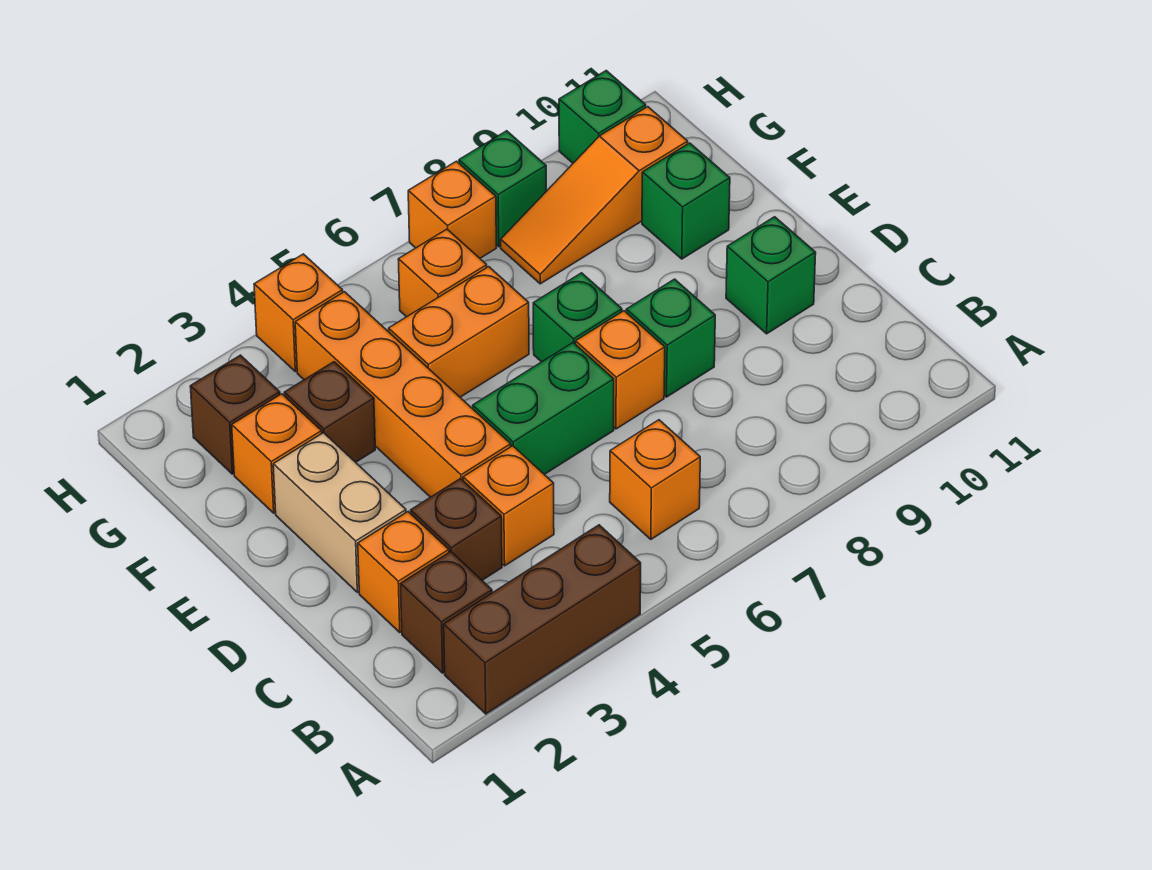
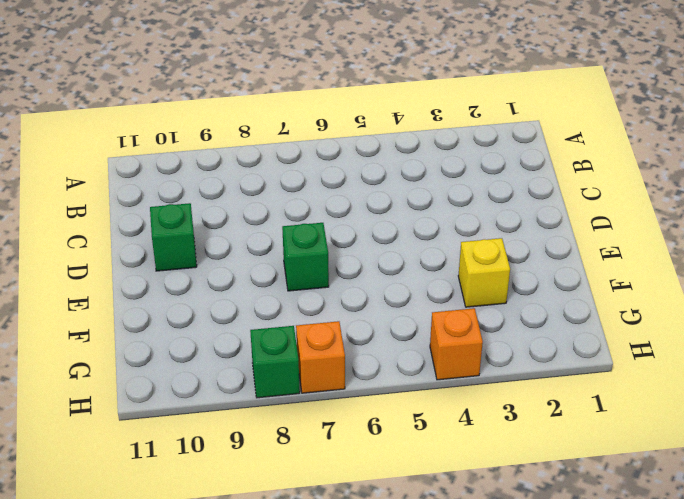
yellow brick F3 level 1 -> brown brick F3 level 1
none -> brown brick A2:A4 level 1
none -> brown brick B2 level 1
none -> orange brick B6 level 1

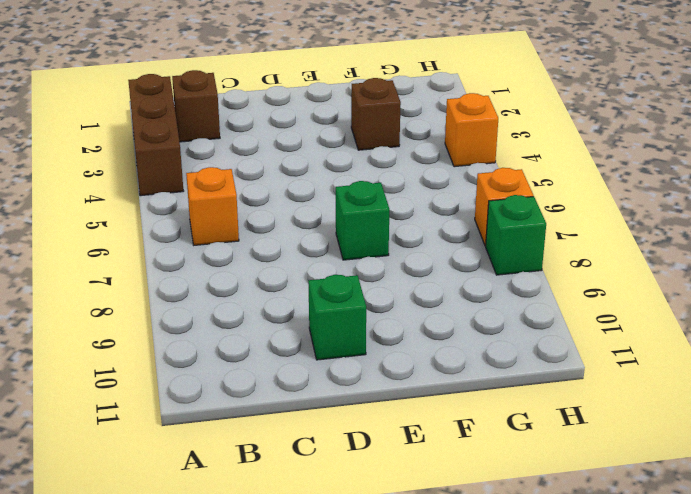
none -> orange brick C2 level 1
none -> brown brick C3 level 1
none -> orange brick C4 level 1

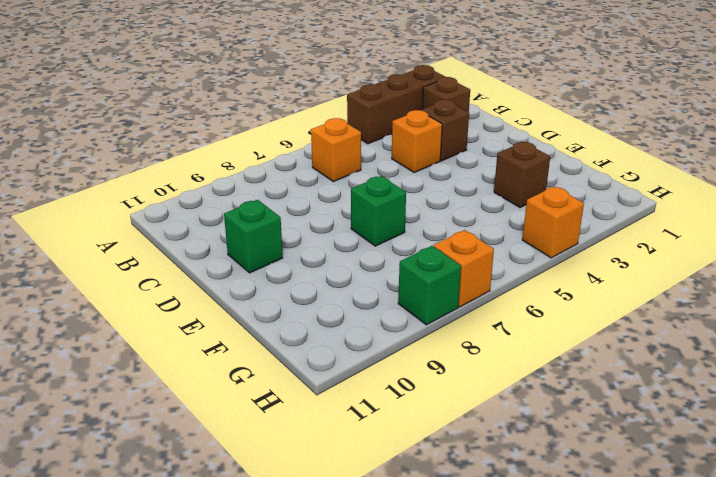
none -> orange brick C2 level 1
none -> tan brick D2:E2 level 1
none -> orange brick D4:G4 level 1

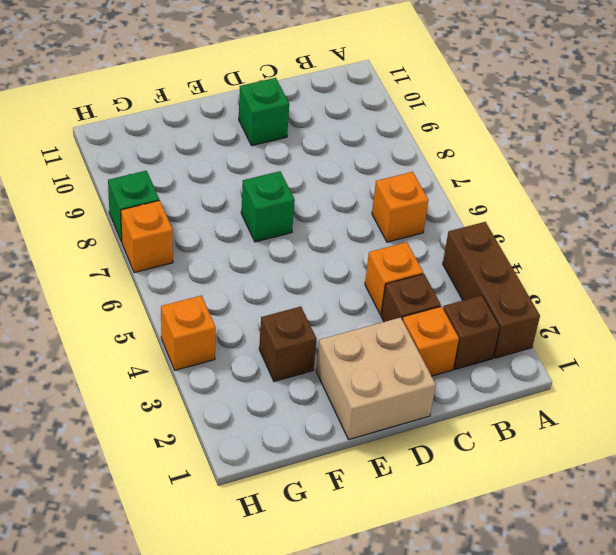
tan brick D1:E2 level 1 -> tan brick D2:E2 level 1
none -> orange brick D4:G4 level 1
none -> green brick D5:D6 level 1
none -> orange brick D7 level 1

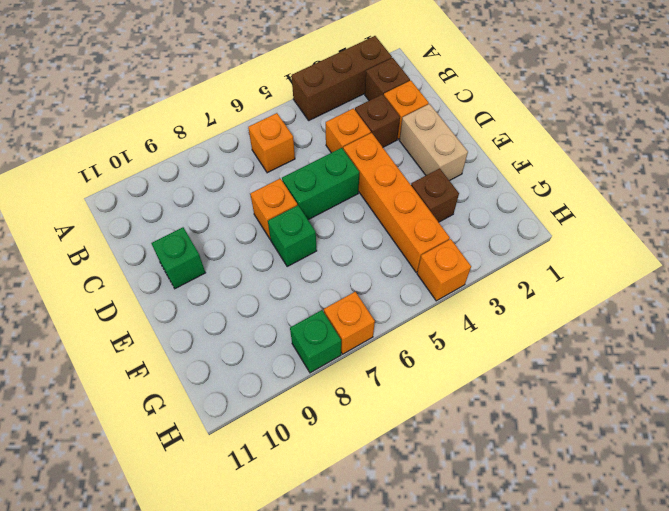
none -> green brick D8 level 1
none -> orange brick F2 level 1
none -> orange brick F5:F6 level 1

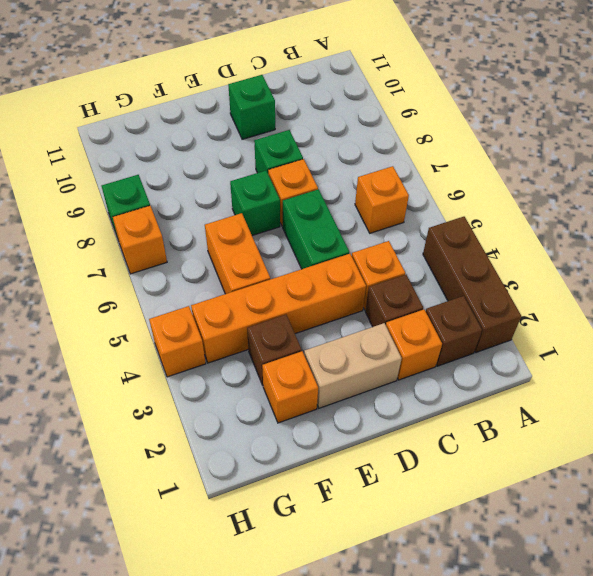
none -> green brick F10 level 1
none -> brown brick G2 level 1
none -> orange brick G6 level 1

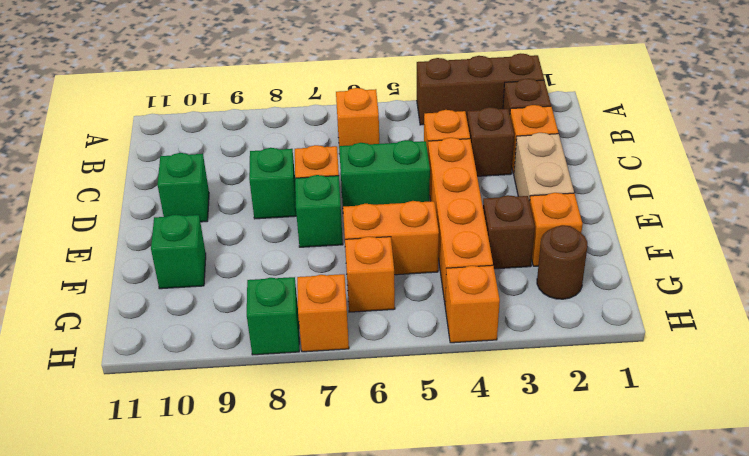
brown round brick G2 level 1 -> brown brick G2 level 1
none -> orange slope G8:G10 level 1 top 10
none -> green brick H10 level 1

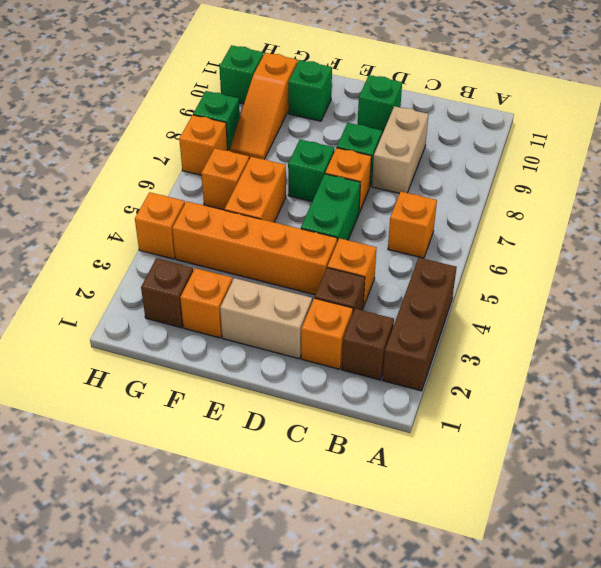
tan brick C8:C9 level 1 -> none
none -> brown brick F3 level 1

